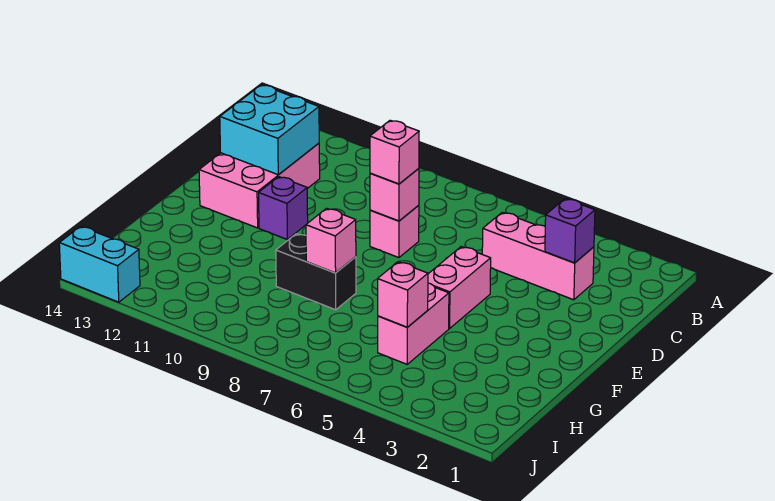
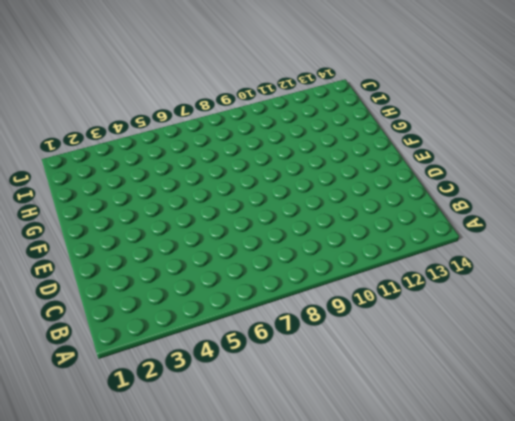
none -> pink brick C3:C5 level 1
none -> pink brick C12:E13 level 1
none -> pink brick D8 level 1

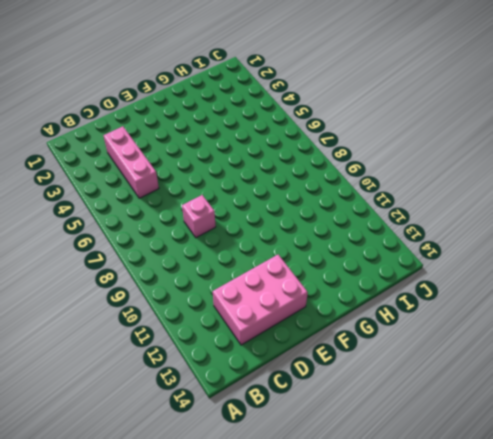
none -> pink brick E5:F5 level 1
none -> purple brick E11 level 1
none -> pink brick G5:H5 level 1

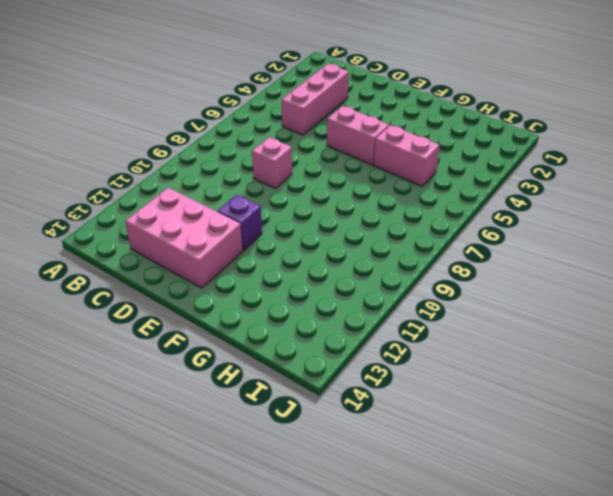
none -> black brick G8:G9 level 1
none -> cyan brick J13:J14 level 1
none -> purple brick C3 level 2

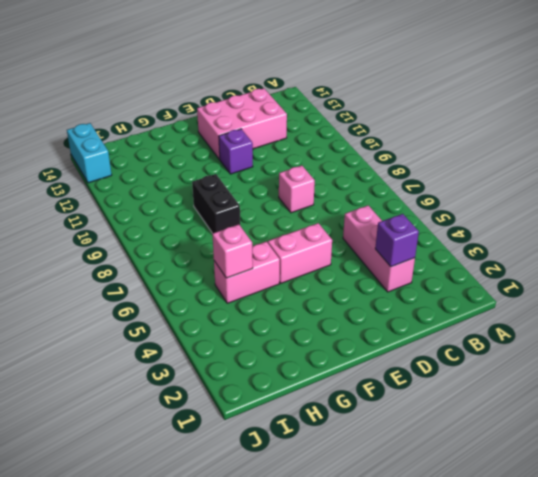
none -> cyan brick C12:D13 level 2
none -> pink brick D8 level 2
none -> pink brick G8 level 2

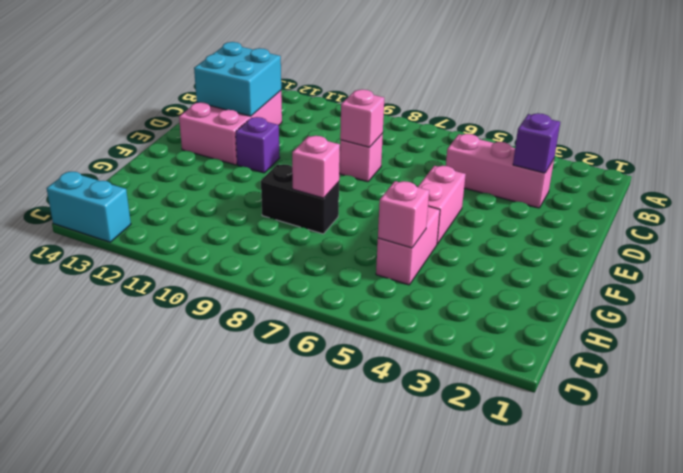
none -> pink brick D8 level 3

